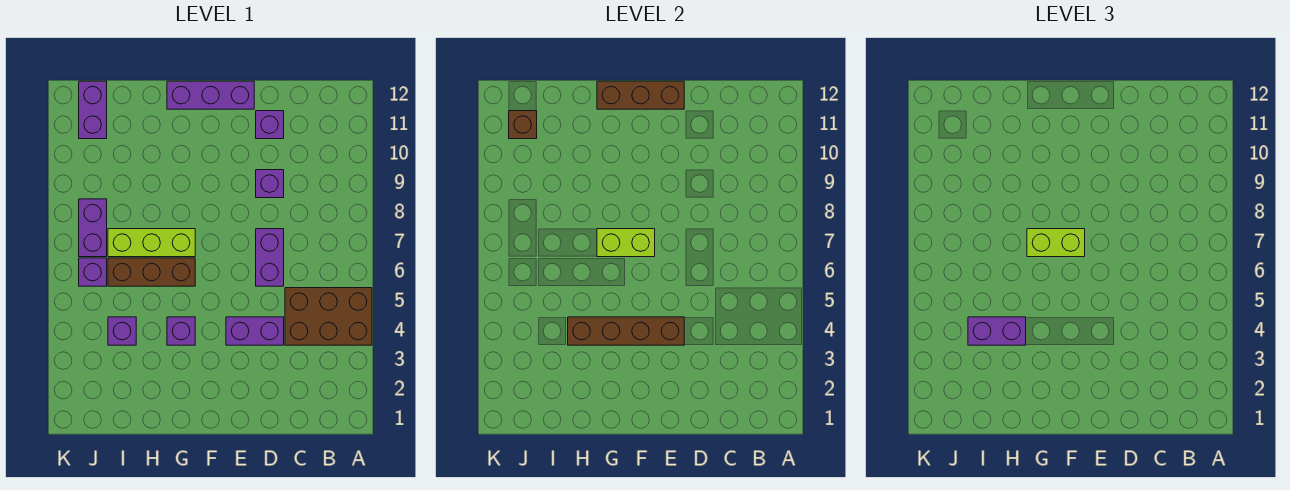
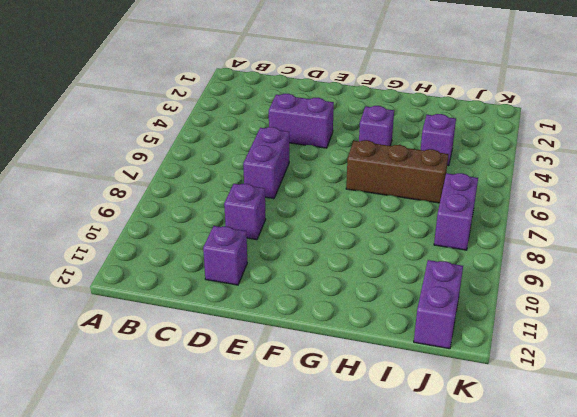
none -> brown brick A4:C5 level 1
none -> purple brick E12:G12 level 1
none -> lime brick G7:I7 level 1

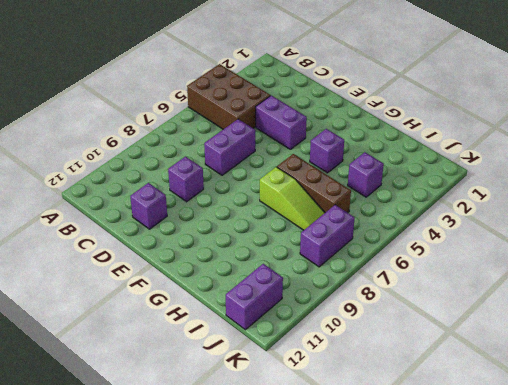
lime slope G7:I7 level 1 top G -> lime brick G7:I7 level 1
none -> purple brick E12:G12 level 1
none -> purple brick J6 level 1
none -> brown brick E4:H4 level 2

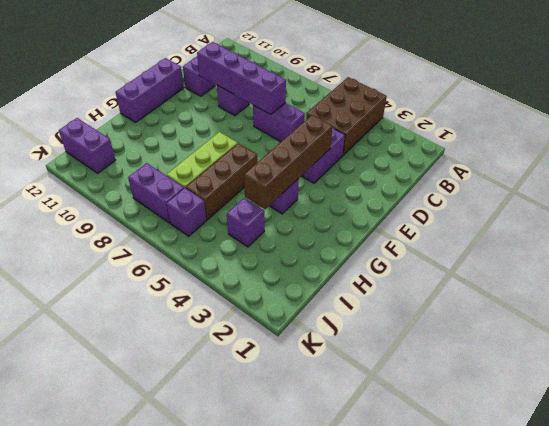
purple brick D7:D10 level 2 -> none
none -> brown brick E12:G12 level 2
none -> lime brick F7:G7 level 2
none -> brown brick J11 level 2

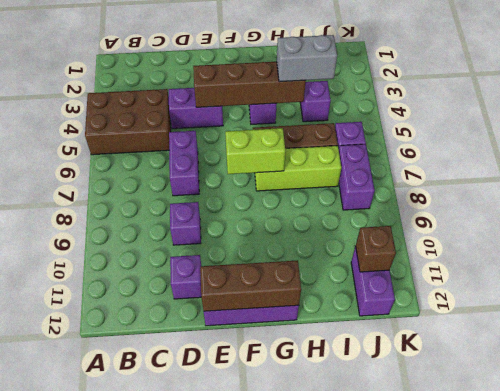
grey brick H4:I4 level 3 -> purple brick H4:I4 level 3
none -> lime brick F7:G7 level 3

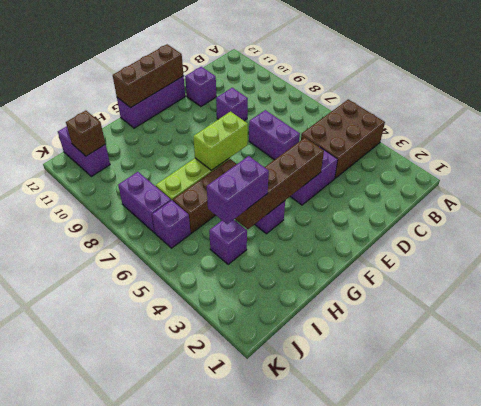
none -> lime brick F7:G7 level 3

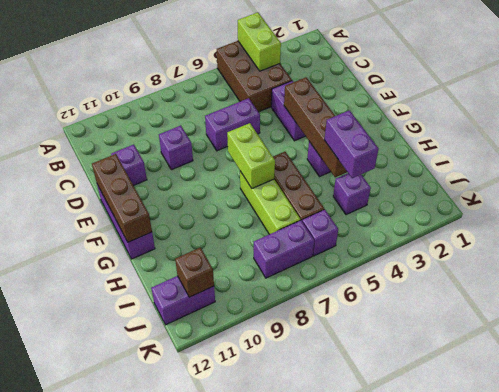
lime brick A4:B4 level 2 -> lime brick F7:G7 level 3

